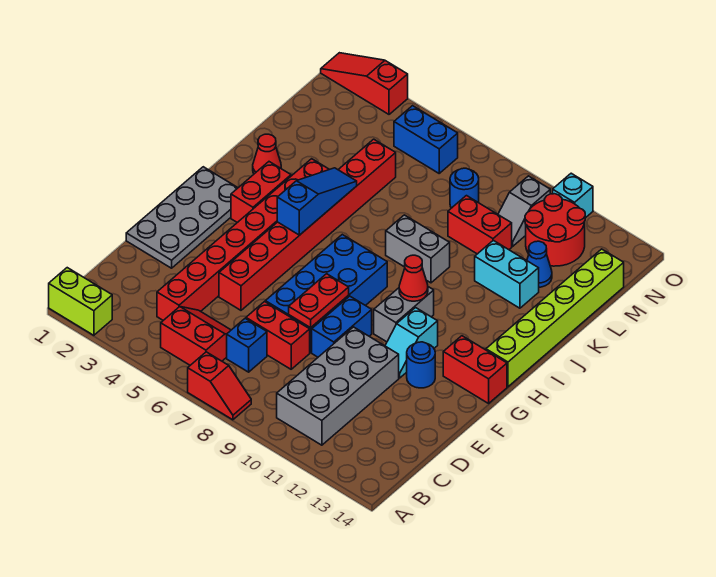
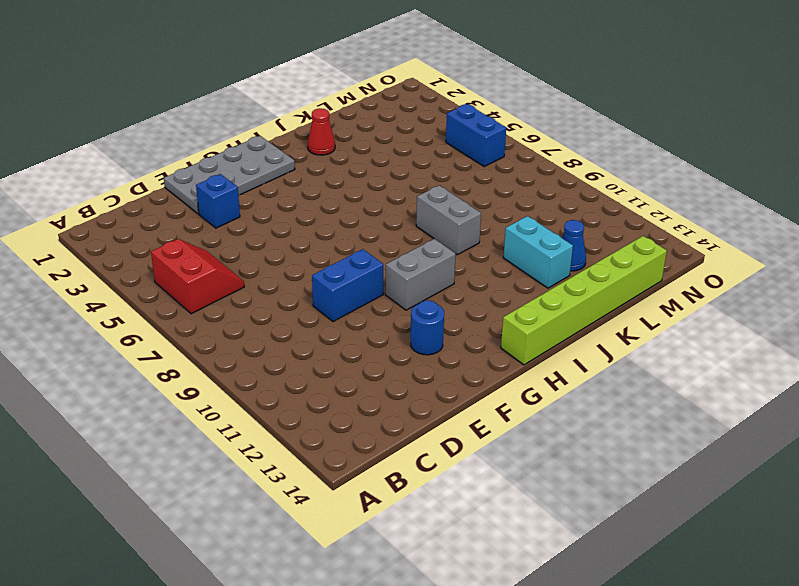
blue brick E3 level 1 -> blue brick C7 level 1
none -> lime brick A1:A2 level 1
none -> red slope A7:A8 level 1 top 7
none -> grey brick B10:E11 level 1
none -> red brick C4:J4 level 1

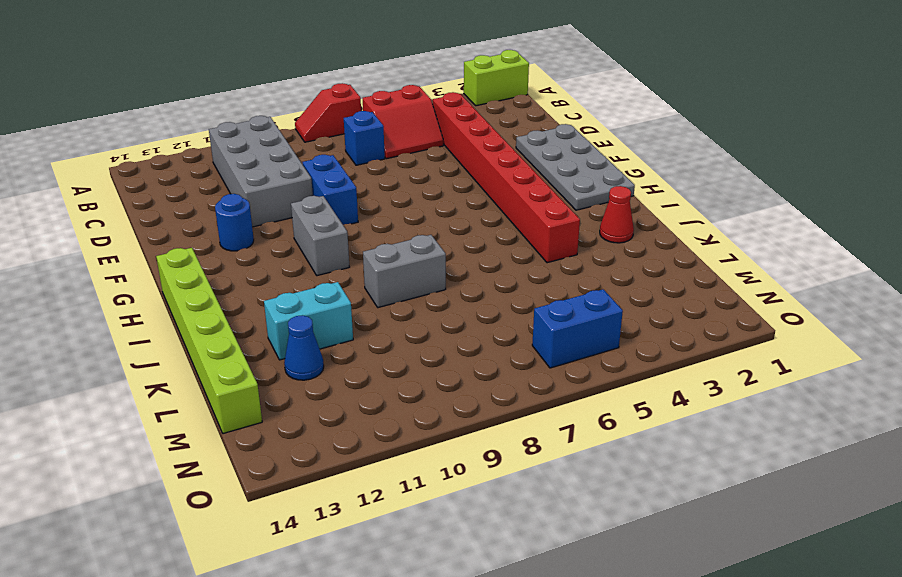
none -> red brick D7:D8 level 1
none -> red brick E5:L5 level 1
none -> blue brick E7:H8 level 1
none -> cyan slope F11:G11 level 1 top G

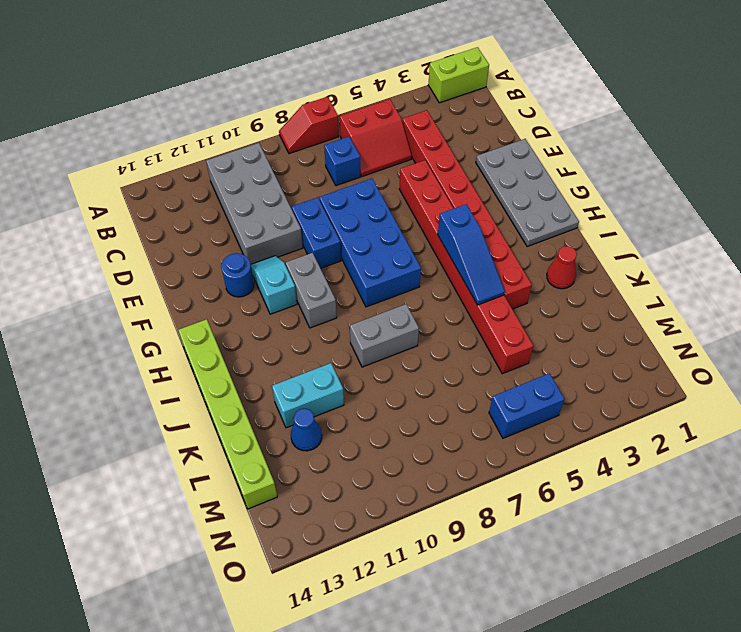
none -> red brick D7:D8 level 1
none -> red brick G13:G14 level 1
none -> red brick H3:I3 level 1
none -> red brick L9:L10 level 1

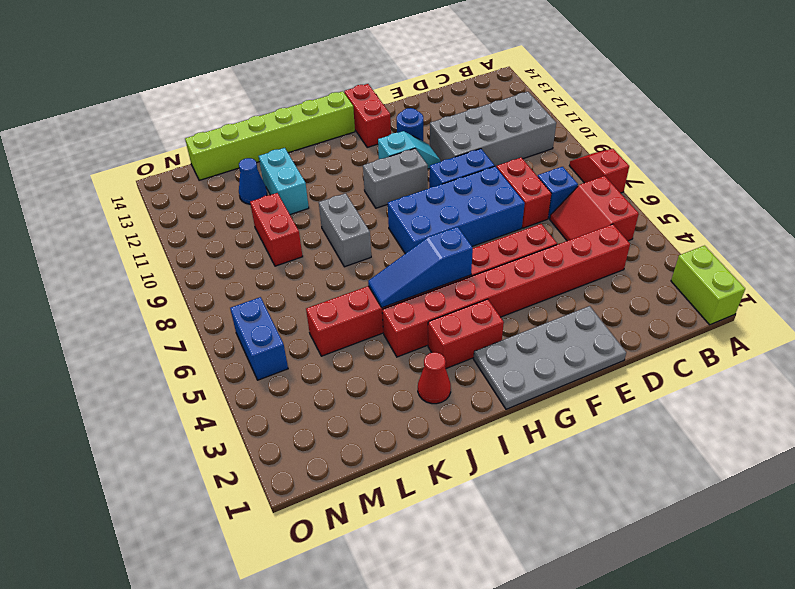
none -> blue round brick M8 level 1
none -> grey slope M10:N10 level 1 top N
none -> red round brick M11:N12 level 1
none -> red slope O1:O3 level 1 top 3

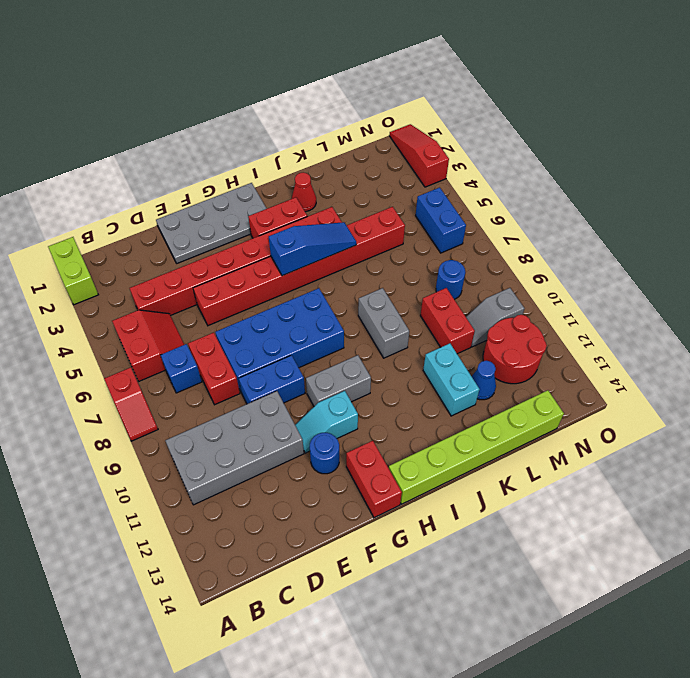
none -> cyan brick O11 level 1
none -> red plate E8:F8 level 2
none -> red cone H10 level 2

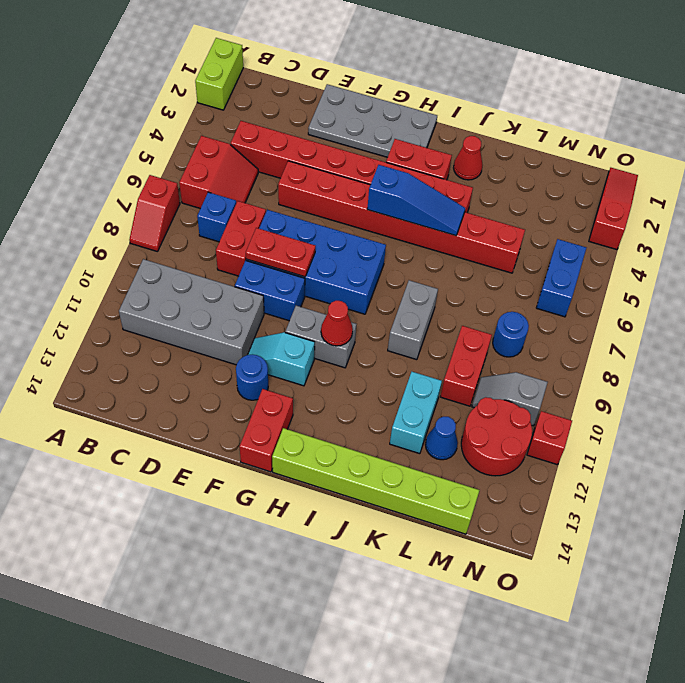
red brick O11 level 1 -> cyan brick O11 level 1

